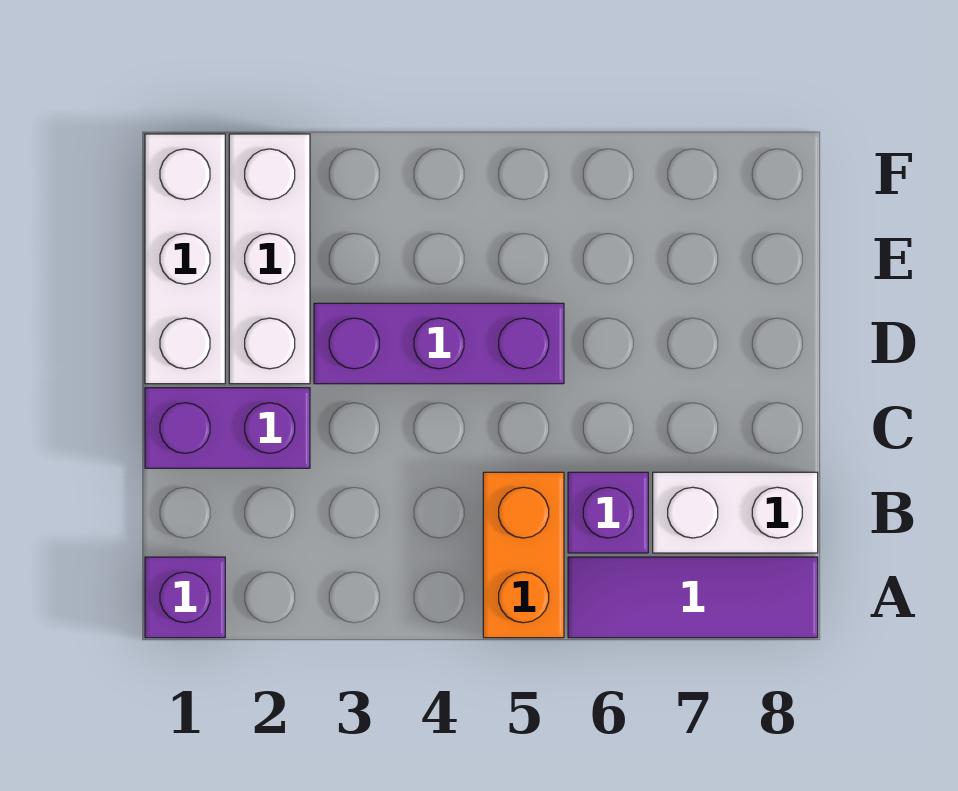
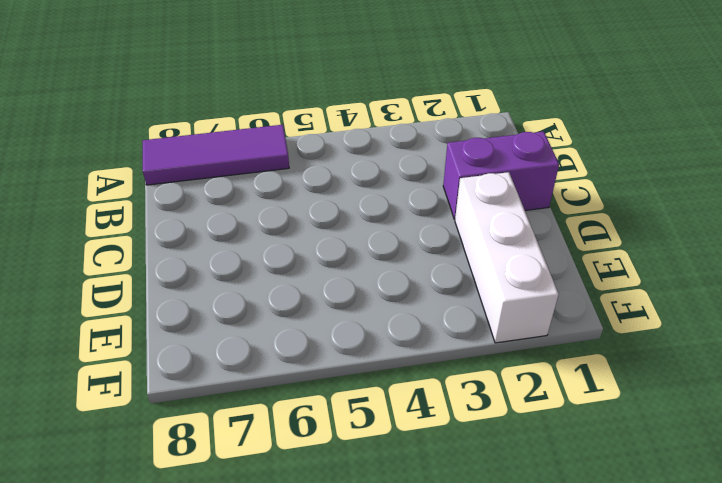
none -> purple brick A1 level 1
none -> orange brick A5:B5 level 1

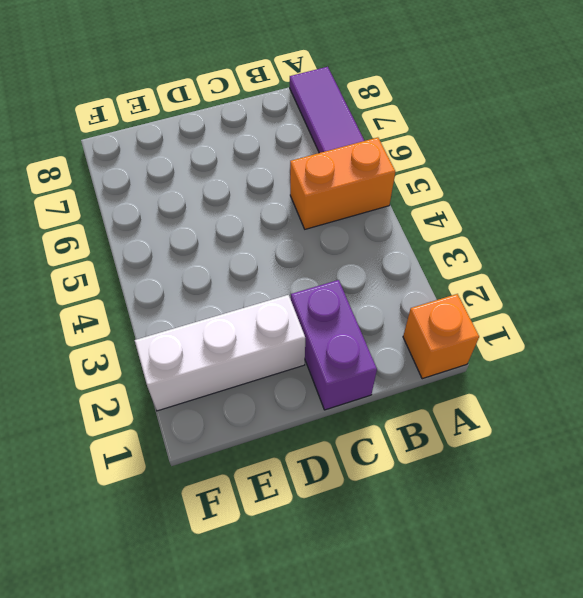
orange brick A1 level 1 -> purple brick A1 level 1
none -> purple brick B6 level 1
none -> white brick B7:B8 level 1

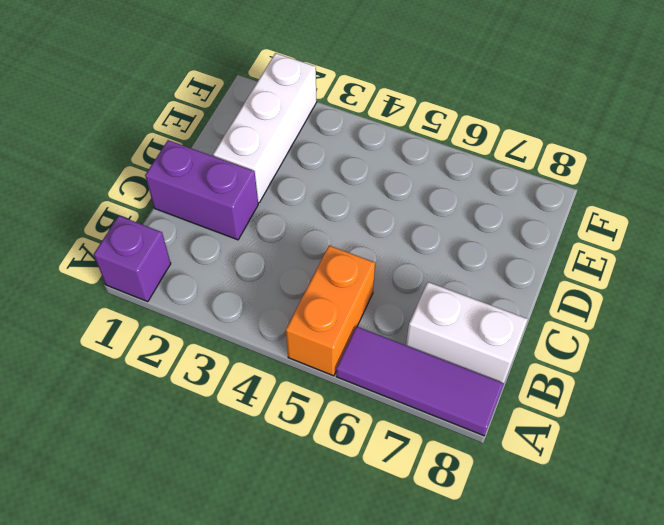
none -> purple brick B6 level 1
none -> white brick D1:F1 level 1

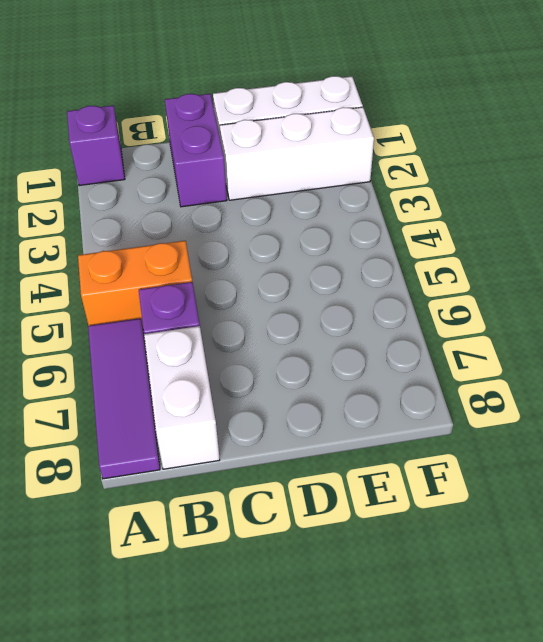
none -> purple brick D3:D5 level 1

